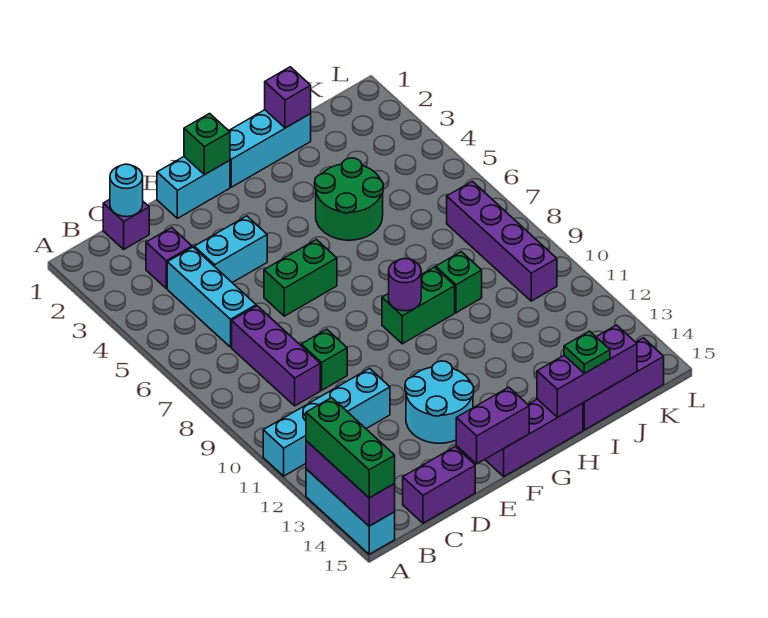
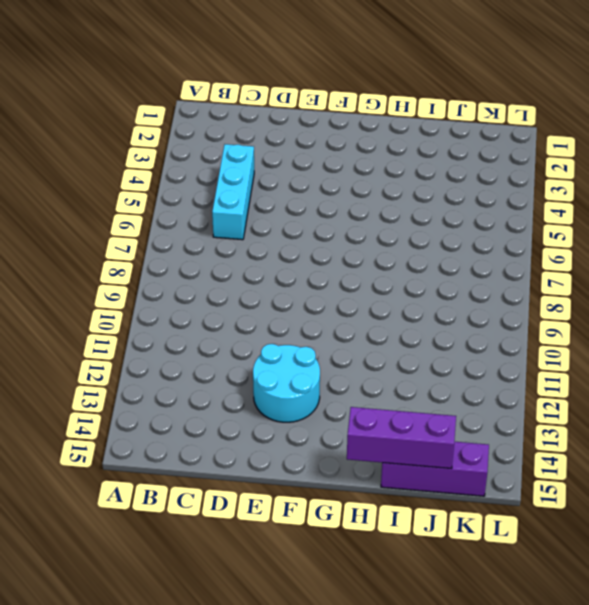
none -> cyan brick A11:D11 level 1
none -> cyan brick A13:A15 level 1
none -> purple brick C1 level 1

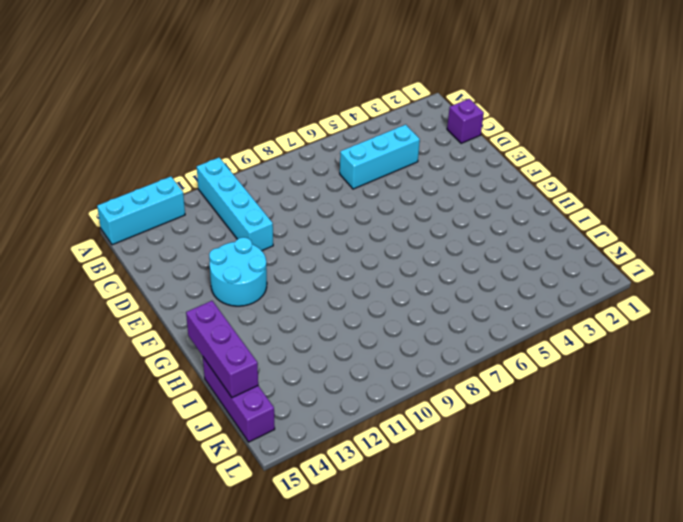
none -> purple brick C3 level 1
none -> purple brick C7:C9 level 1
none -> purple brick C15:D15 level 1

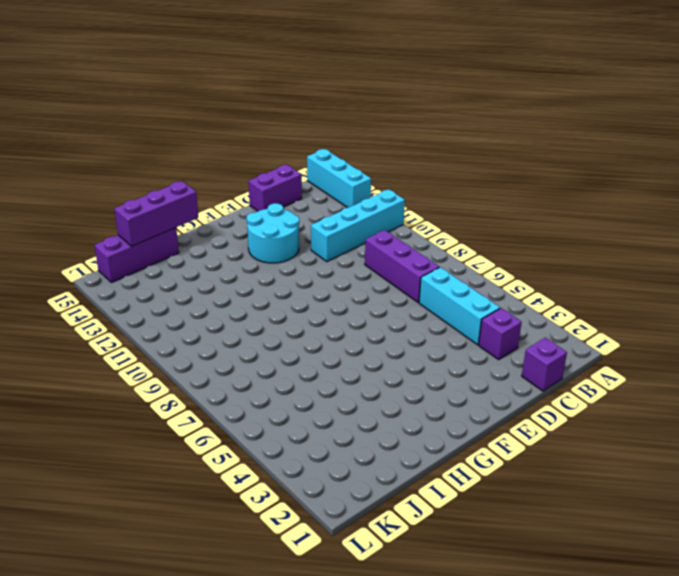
none -> cyan brick D4:E4 level 1
none -> green brick D9 level 1
none -> cyan brick E1:F1 level 1

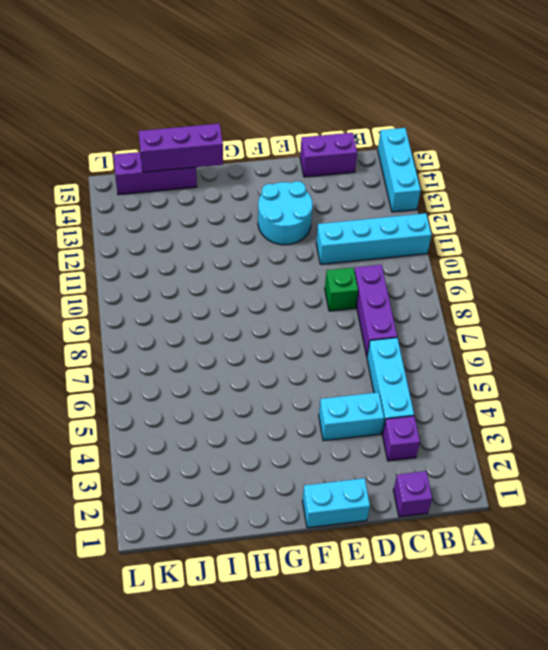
none -> green brick E6:F6 level 1
none -> purple brick F15:H15 level 1
none -> cyan brick G1:I1 level 1

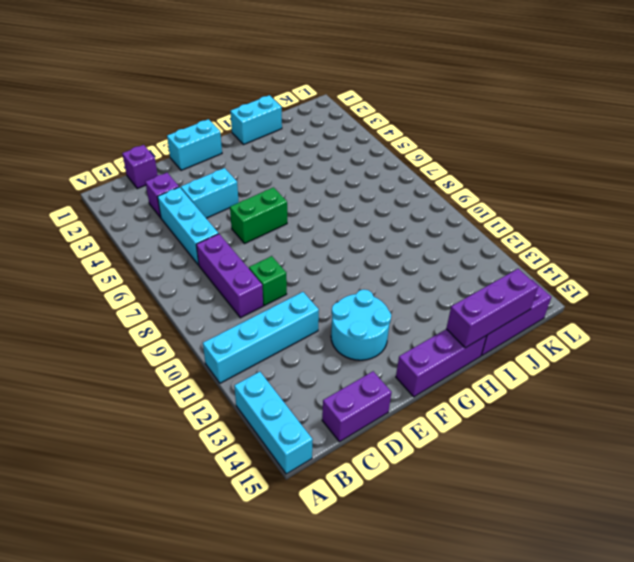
cyan brick H1:I1 level 1 -> cyan brick G1:I1 level 1
none -> green brick G9:H9 level 1
none -> green round brick H4:I5 level 1
none -> green brick I9 level 1

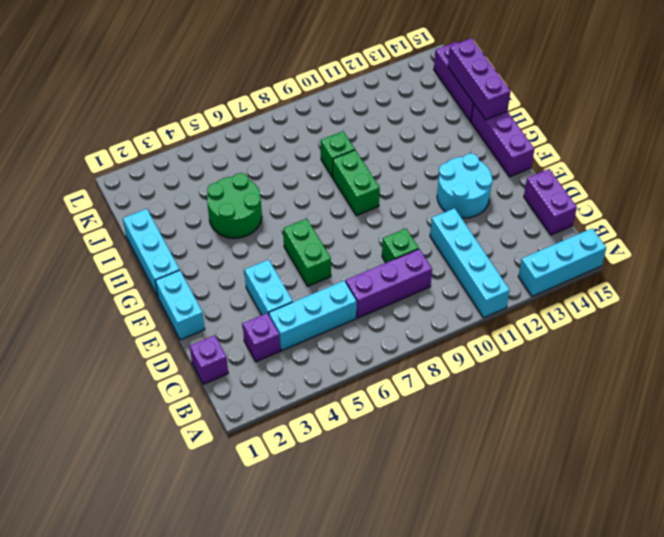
none -> purple brick K7:K10 level 1
none -> purple brick A13:A15 level 2
none -> cyan round brick C1 level 2

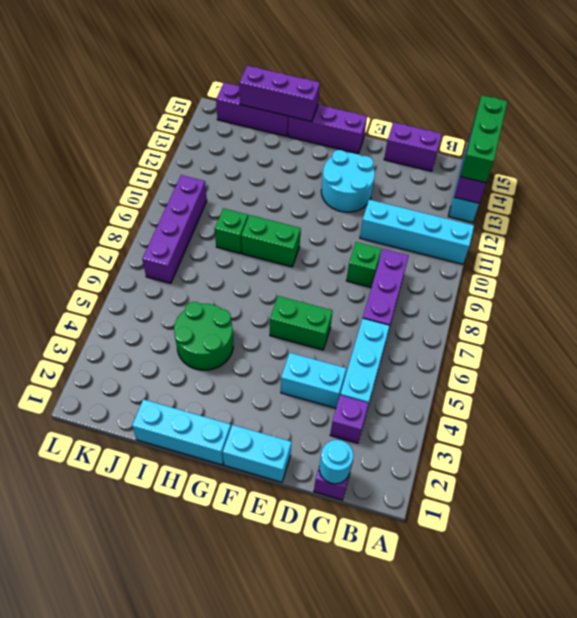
none -> purple brick E15:F15 level 2
none -> green brick F1 level 2
none -> purple round brick G9 level 2

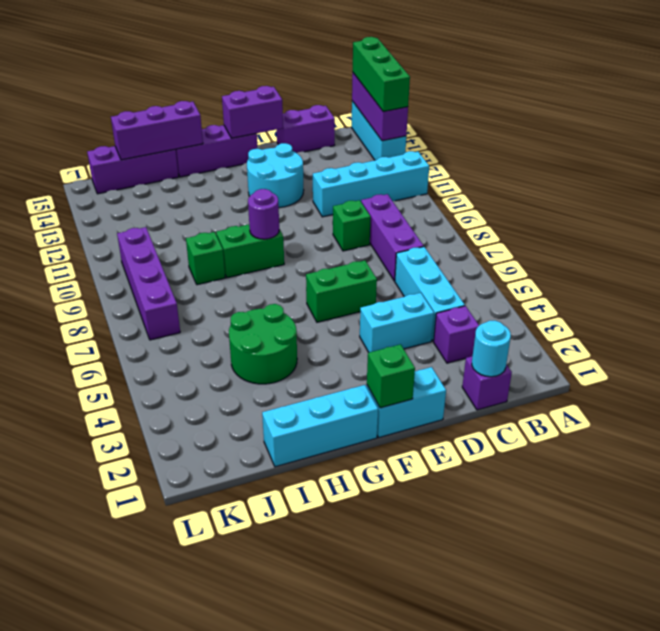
none -> purple brick I1 level 2
none -> green plate I15 level 3

